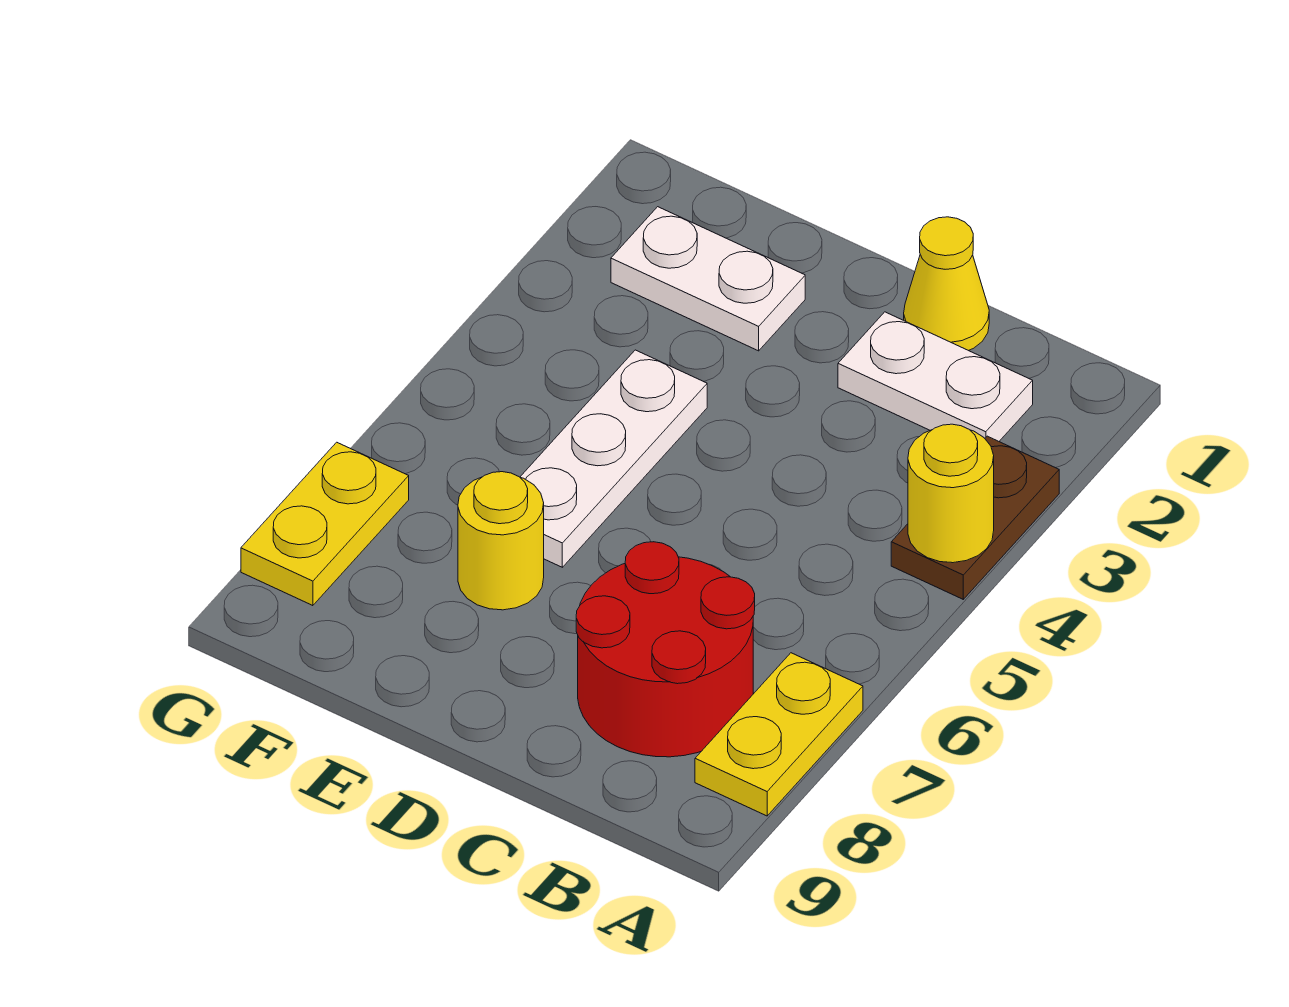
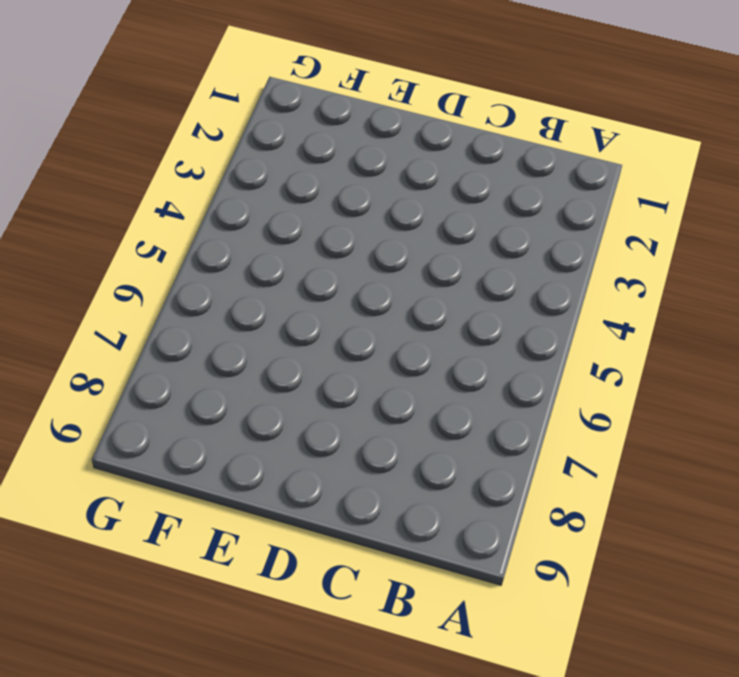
none -> brown plate A3:A4 level 1
none -> yellow plate A7:A8 level 1

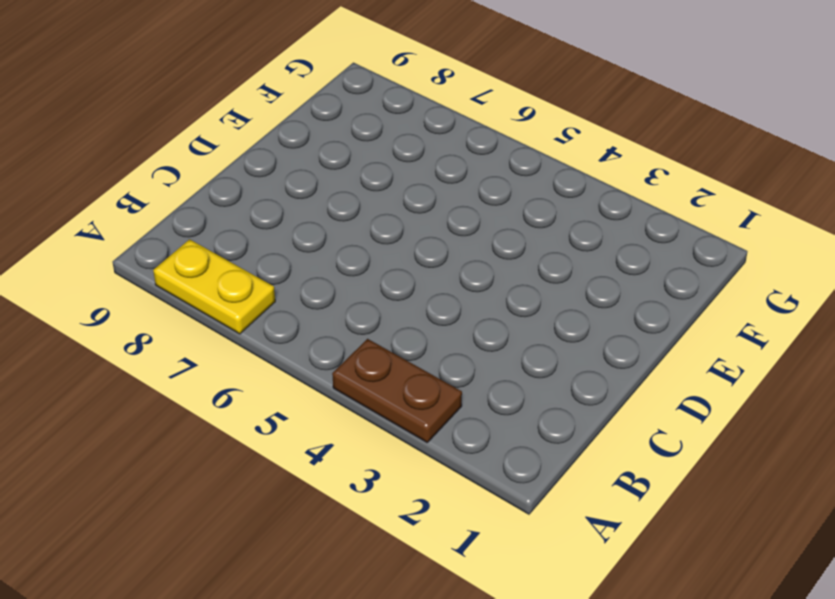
none -> white plate B2:C2 level 1
none -> red round brick B7:C8 level 1

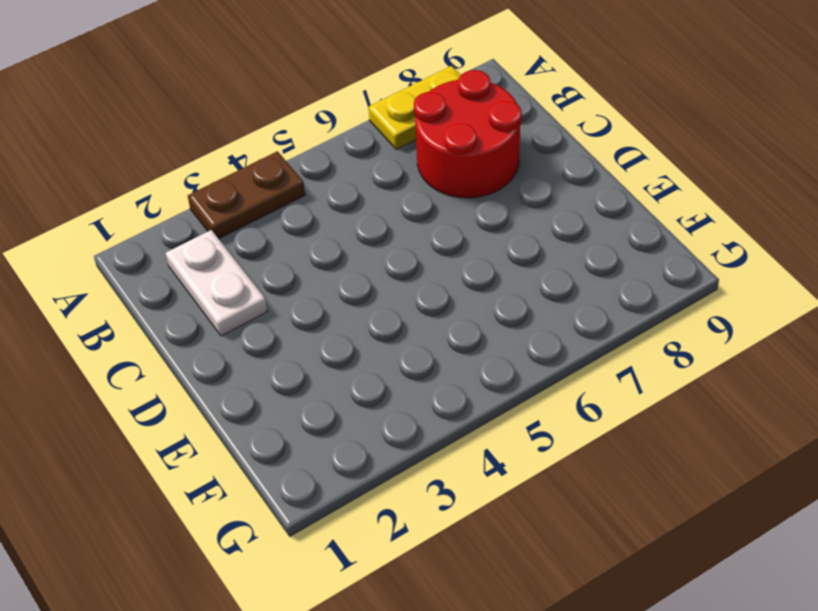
none -> yellow cone C1 level 1
none -> white plate E2:F2 level 1

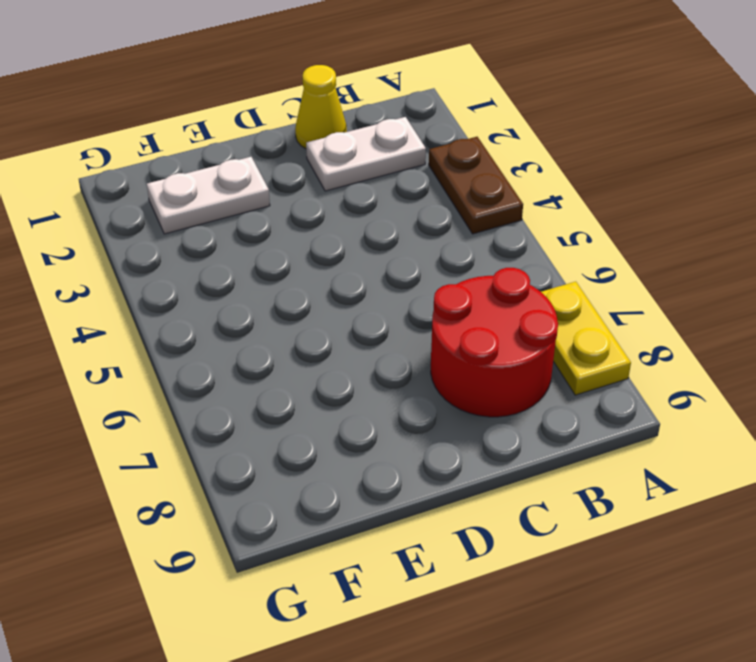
none -> white plate E4:E6 level 1
none -> yellow round brick E7 level 1

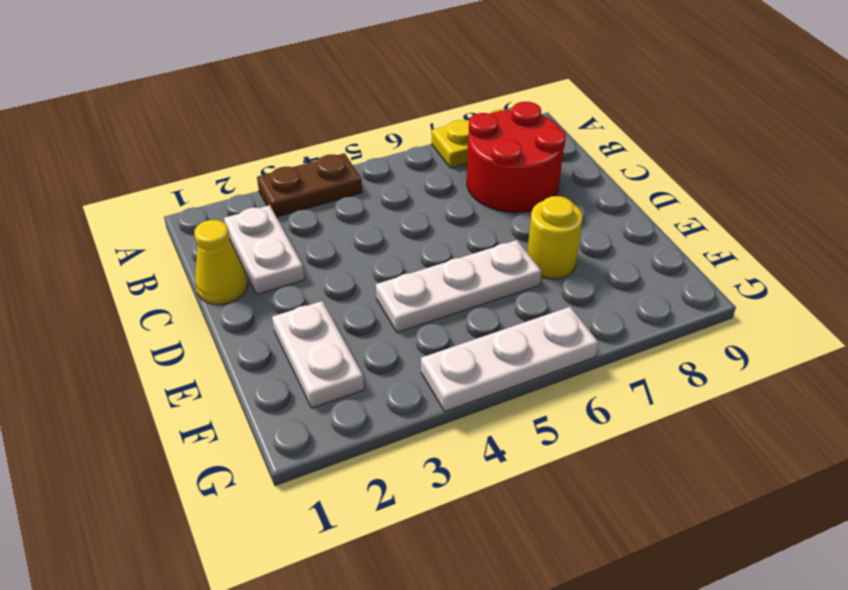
white plate G4:G6 level 1 -> none
none -> yellow plate G7:G8 level 1
none -> yellow round brick A4 level 2

